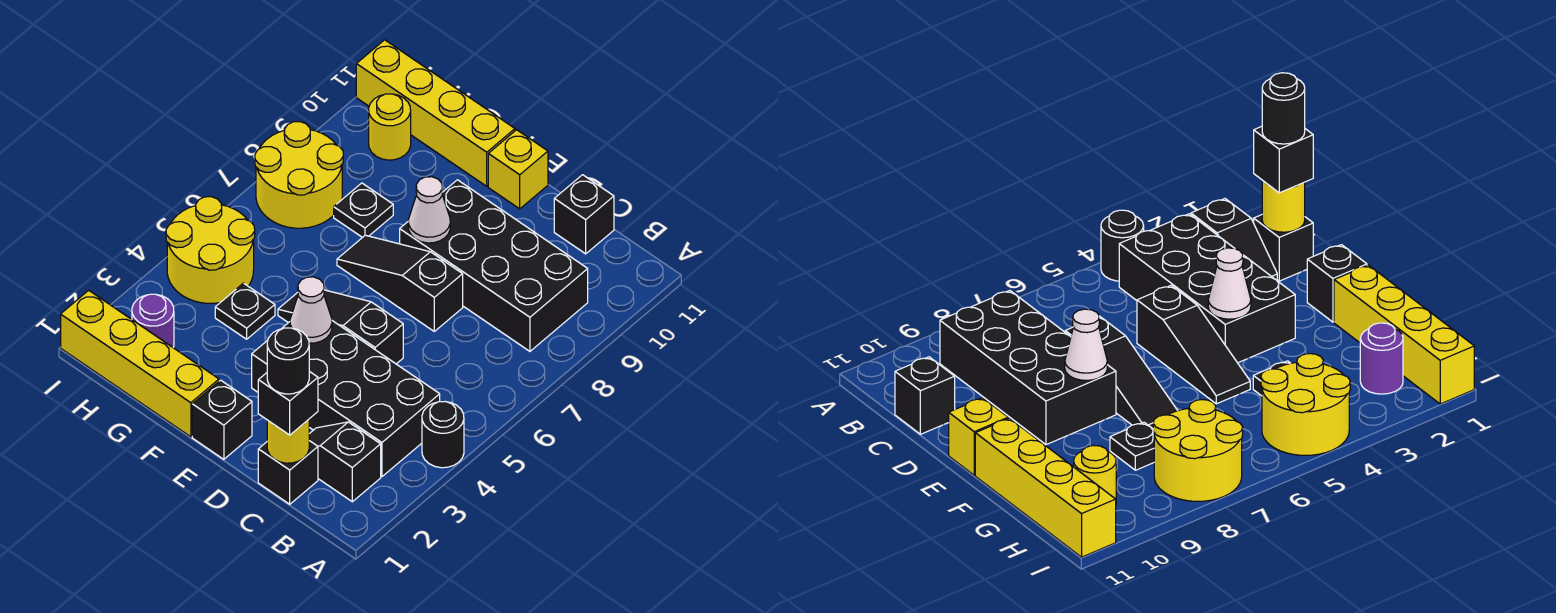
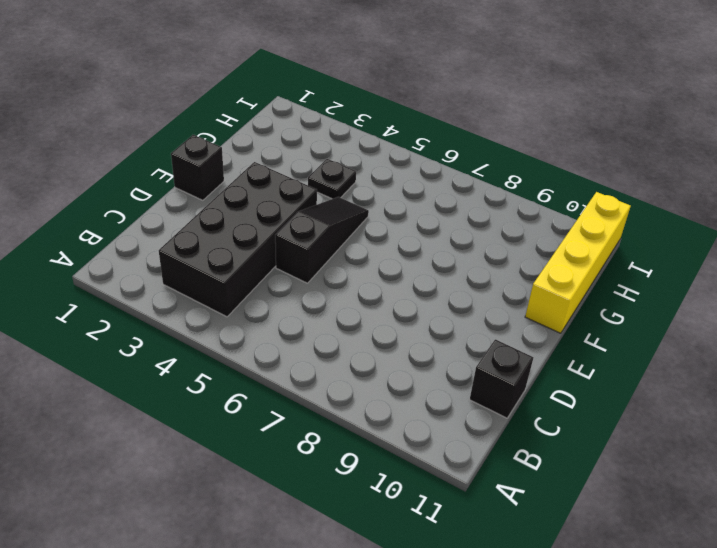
none -> black round brick A4 level 1
none -> black slope B2:C2 level 1 top B
none -> black brick B8:E9 level 1

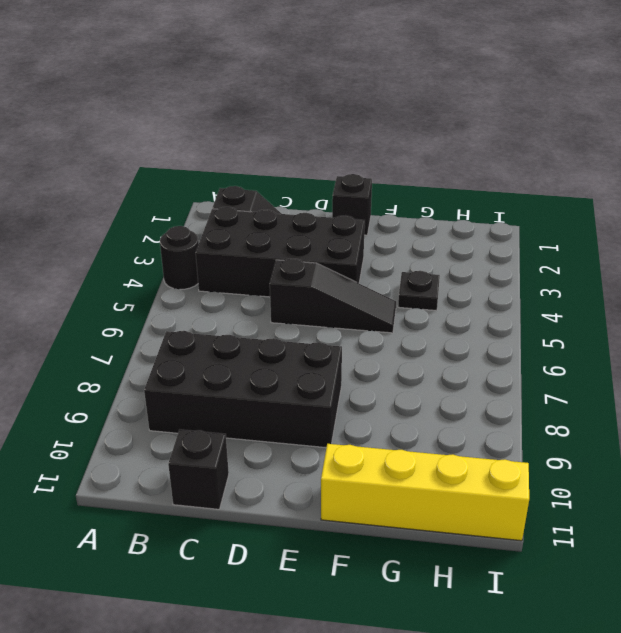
none -> black brick C1 level 1
none -> black slope D7:F7 level 1 top D
none -> yellow brick E11 level 1

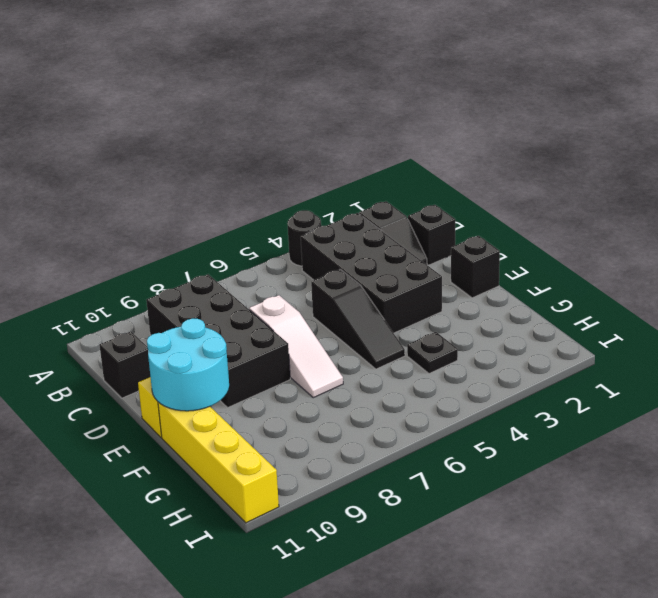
white slope D7:F7 level 1 top D -> black slope D7:F7 level 1 top D
cyan round brick E10:F11 level 2 -> none
none -> yellow brick F1:I1 level 1
none -> black plate G8 level 1
none -> purple round brick H2 level 1

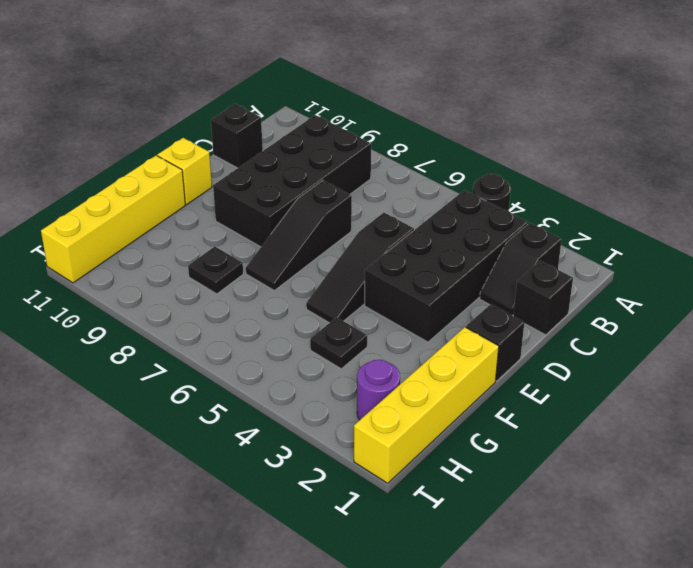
none -> yellow round brick H4:I5 level 1
none -> yellow round brick H7:I8 level 1
none -> yellow round brick H10 level 1

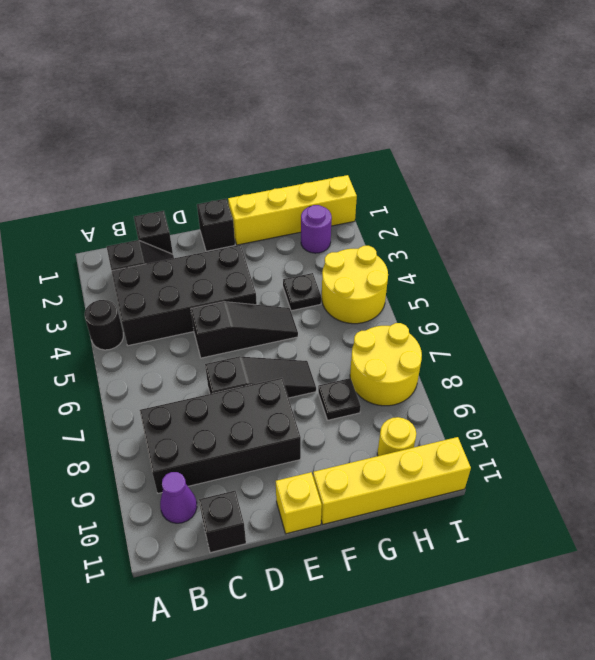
purple cone B10 level 1 -> none
none -> yellow round brick C1 level 2
none -> white cone E4 level 2
none -> white cone E8 level 2

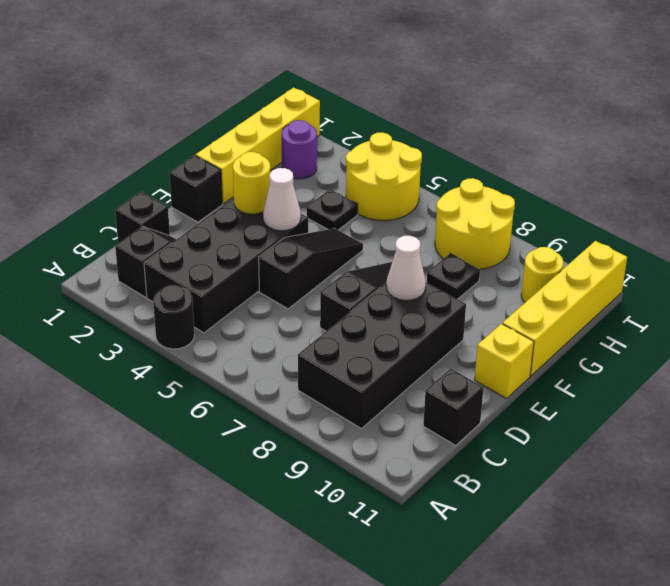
yellow round brick E3 level 2 -> yellow round brick C1 level 2
none -> black brick C1 level 3
none -> black round brick C1 level 4

